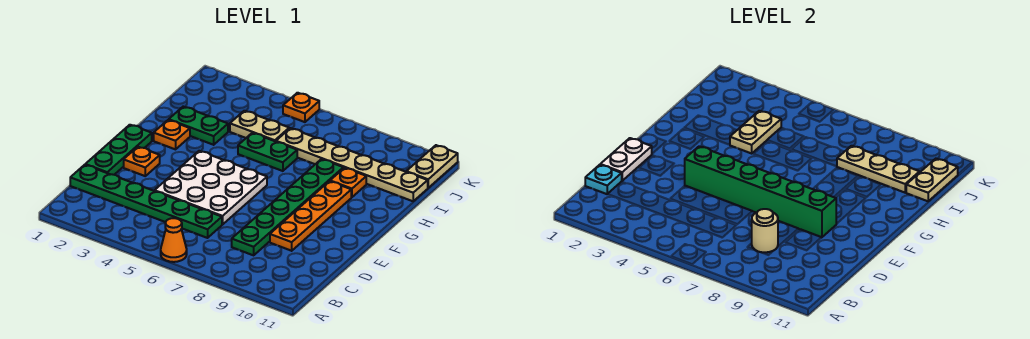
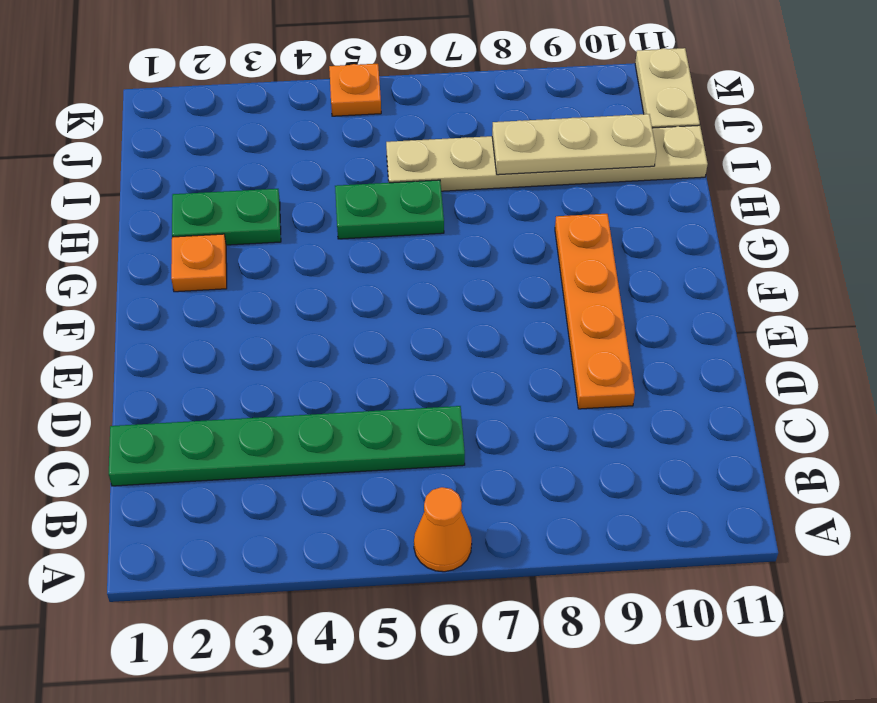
none -> green plate C8:H8 level 1
none -> green plate D1:F1 level 1
none -> white plate D4:F6 level 1

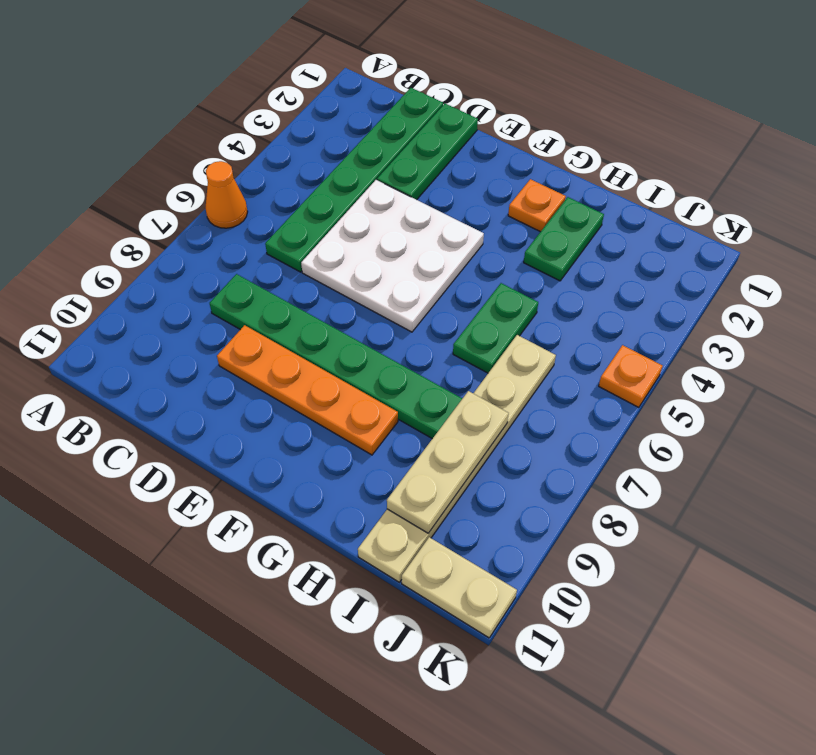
green plate D1:D3 level 1 -> green plate D1:F1 level 1
none -> orange plate E2 level 1
none -> orange plate H9 level 1
none -> tan plate I4:I5 level 1

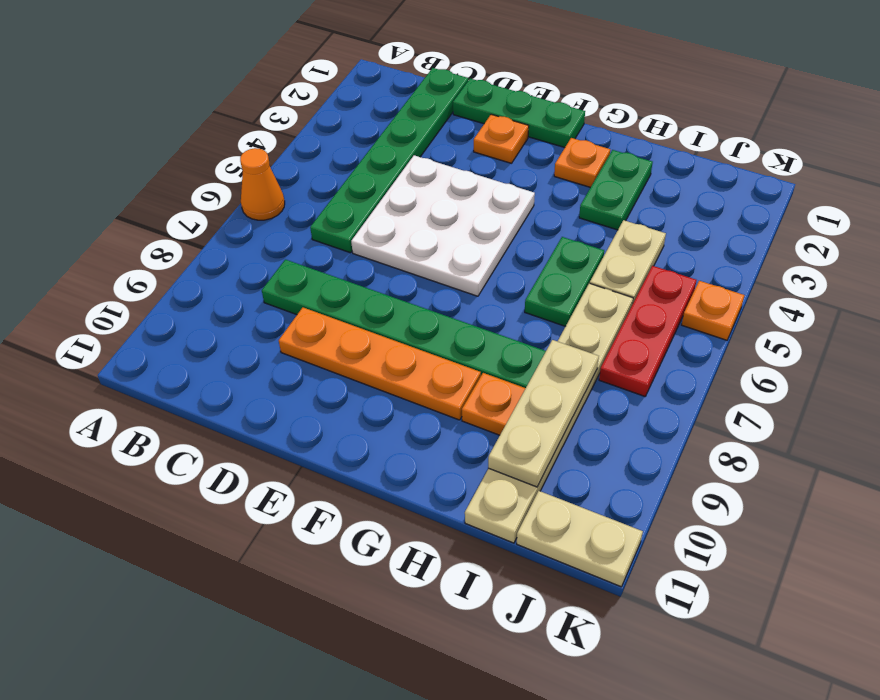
red plate J5:J7 level 1 -> none
none -> cyan plate C1 level 2
none -> tan round brick C8 level 2
none -> white plate D1:E1 level 2

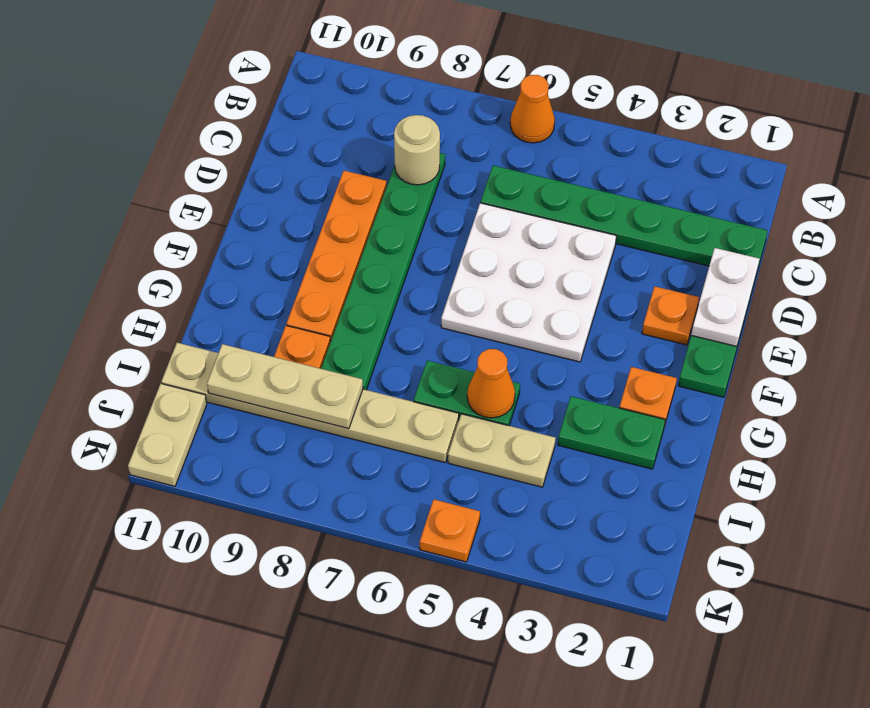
orange cone H5 level 2 -> none
none -> cyan plate C1 level 2
none -> green brick E4:E9 level 2
none -> tan plate H4:I4 level 2

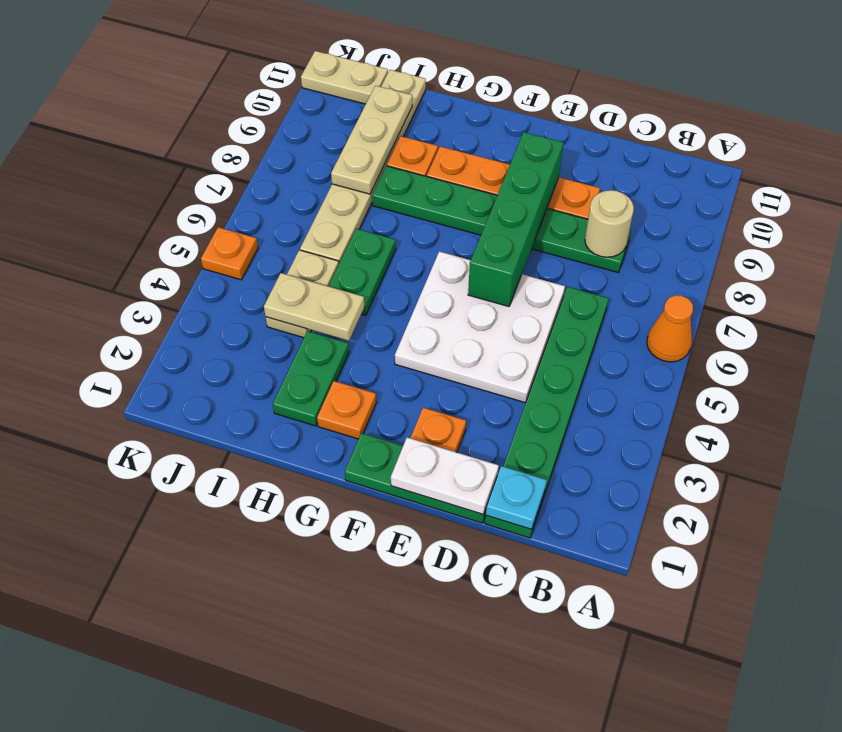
green brick E6:E9 level 2 -> green brick E4:E9 level 2
none -> tan plate I11:J11 level 2

